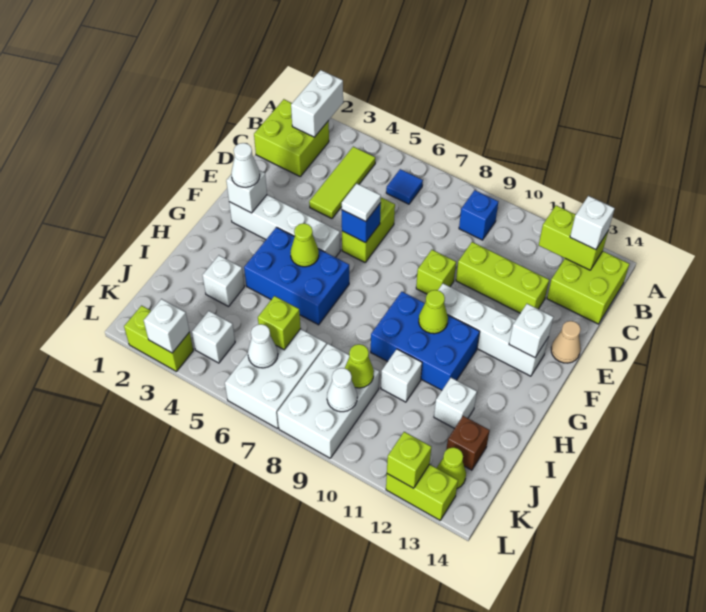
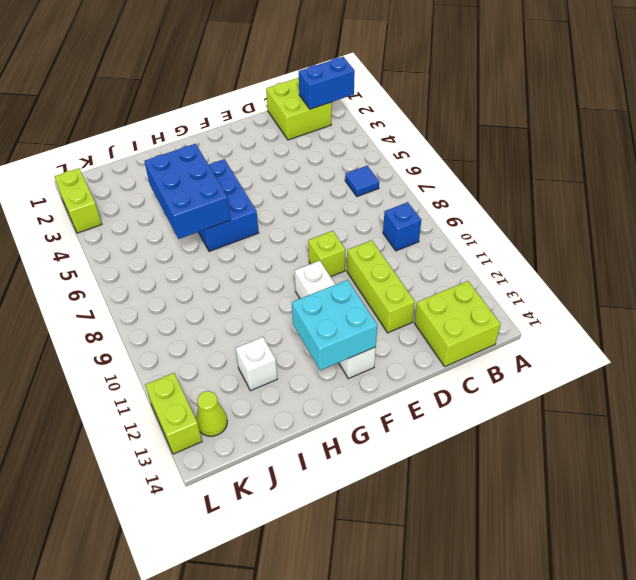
blue brick A2:B2 level 2 -> white brick A2:B2 level 2
cyan brick F12:G13 level 2 -> white brick F13 level 2
blue brick H4:I6 level 2 -> blue brick G9:H11 level 1
none -> lime tile B4:D4 level 1
none -> lime brick D6:E6 level 1
none -> tan cone E14 level 1
none -> white brick F2:F5 level 1

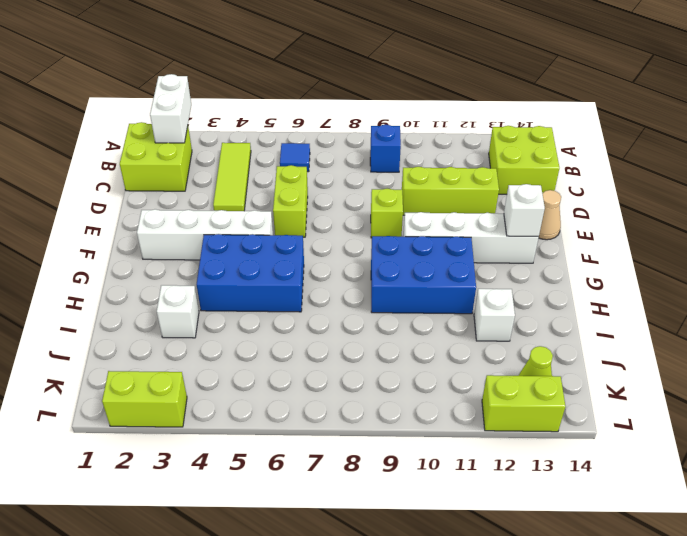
none -> white brick I10 level 1
none -> white brick J6:L7 level 1
none -> white brick J8:L9 level 1
none -> brown brick J13 level 1

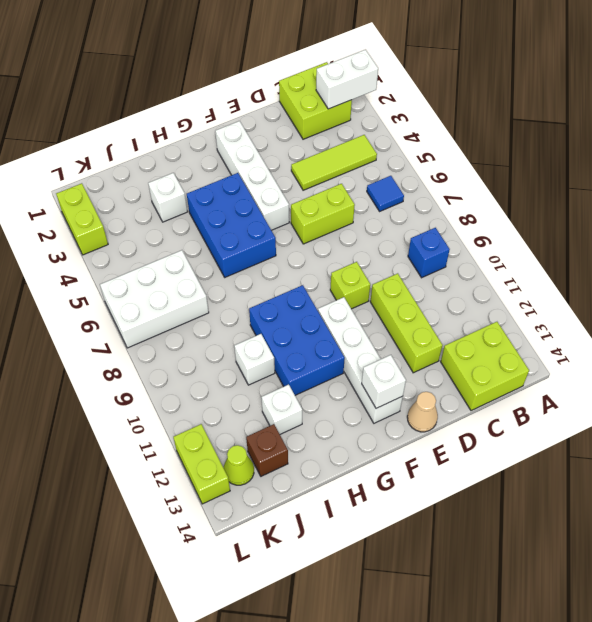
none -> white brick J8:L9 level 1
none -> white brick K4 level 1
none -> lime brick B12:B13 level 2
none -> blue brick E6 level 2

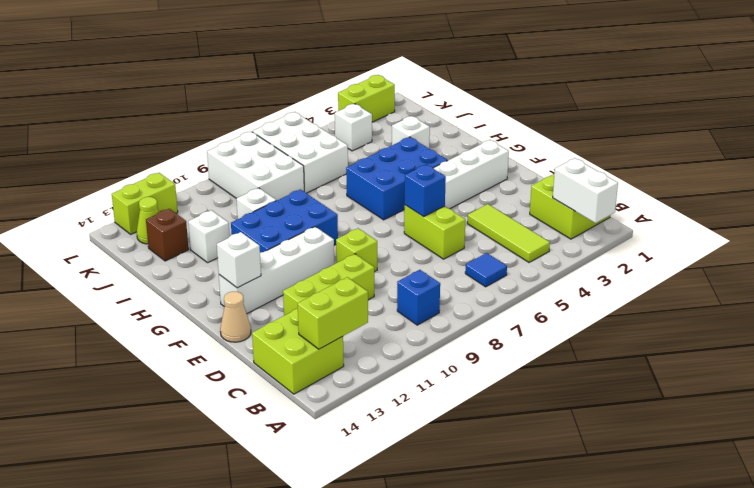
none -> white brick F2 level 2
none -> lime cone G5 level 2
none -> lime cone G10 level 2
none -> lime brick J6 level 2

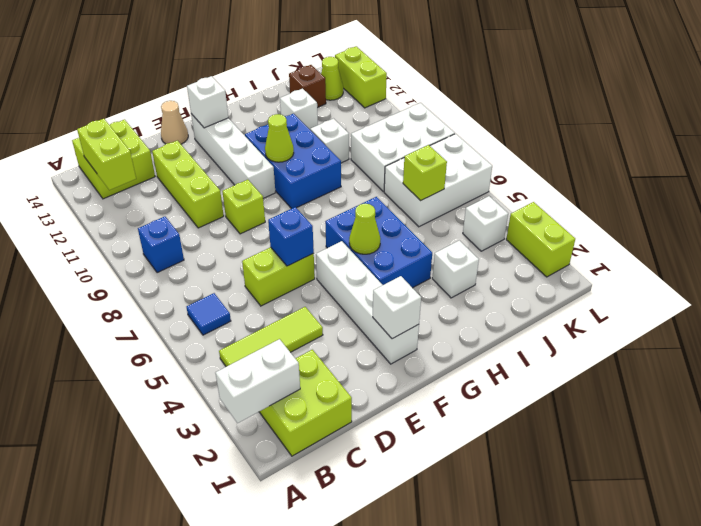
none -> lime cone J9 level 2
none -> white cone K6 level 2
none -> white cone K9 level 2
none -> white brick L3 level 2

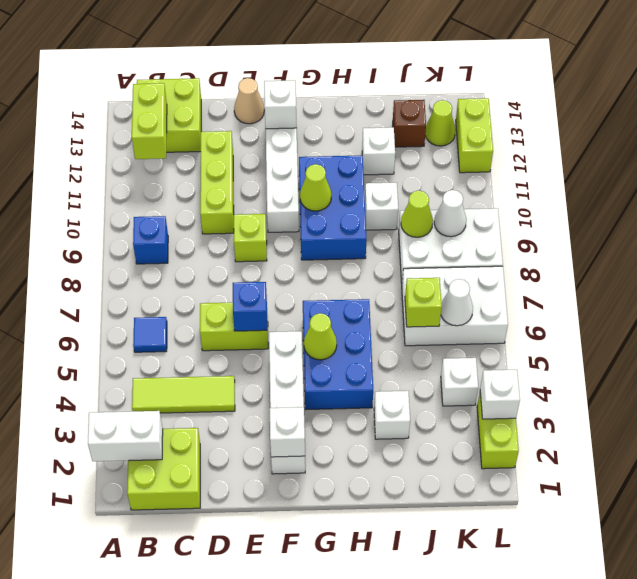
none -> lime brick L12 level 2
none -> white brick B13 level 3
none -> white tile E6 level 3
none -> white cone F2 level 3

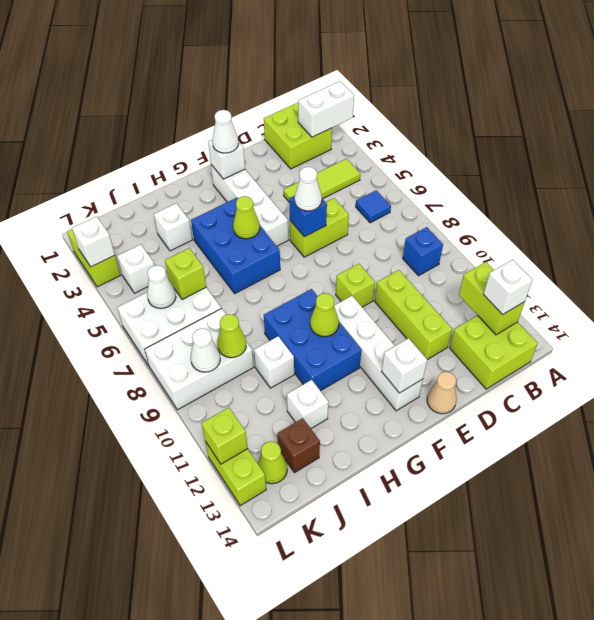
white cone E6 level 3 -> white tile E6 level 3

